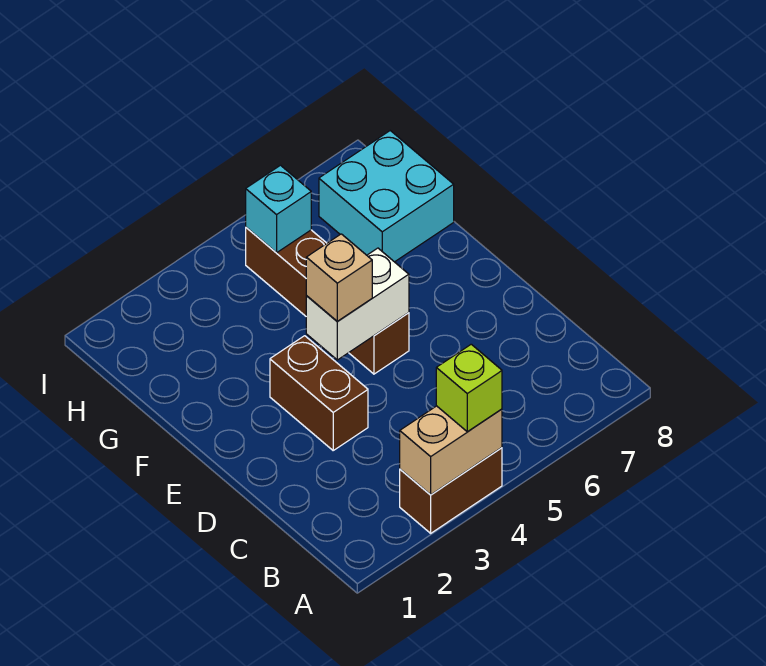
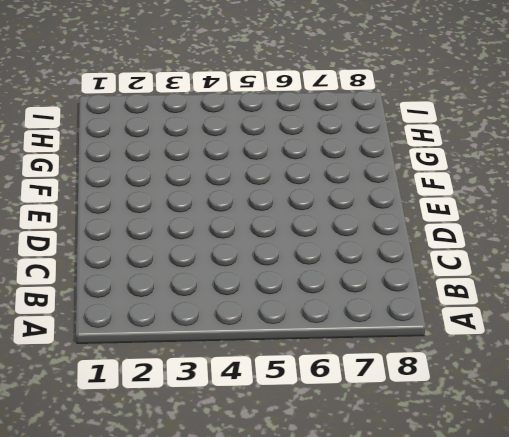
none -> brown brick A3:A4 level 1
none -> brown brick D3:E3 level 1

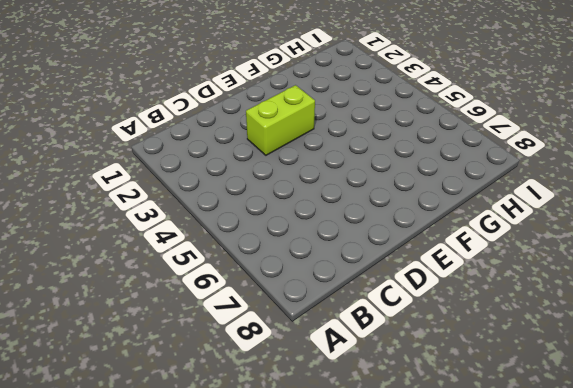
lime brick D3:E3 level 1 -> brown brick D3:E3 level 1
none -> brown brick A3:A4 level 1
none -> brown brick E5:H5 level 1

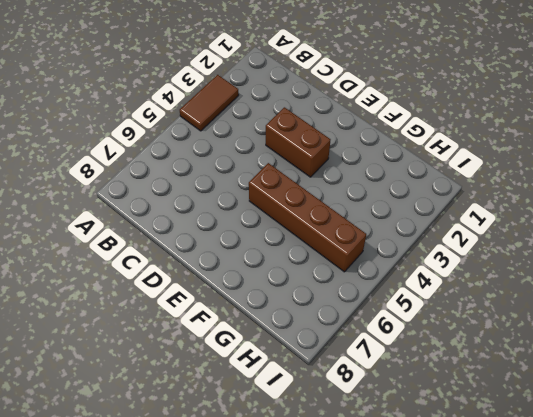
brown tile A3:A4 level 1 -> brown brick A3:A4 level 1
none -> cyan brick G7:H8 level 1
none -> tan brick A3:A4 level 2

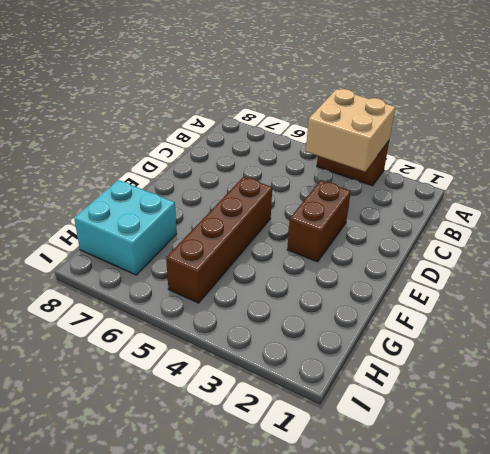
tan brick A3:B4 level 2 -> tan brick A3:A4 level 2
none -> white brick E4:E5 level 2
none -> cyan brick H5 level 2

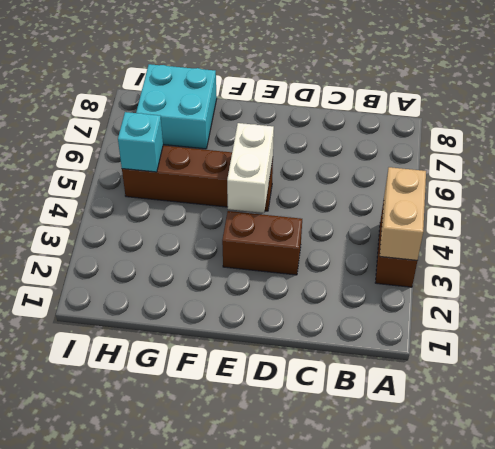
none -> lime brick A4 level 3
none -> tan brick E4 level 3

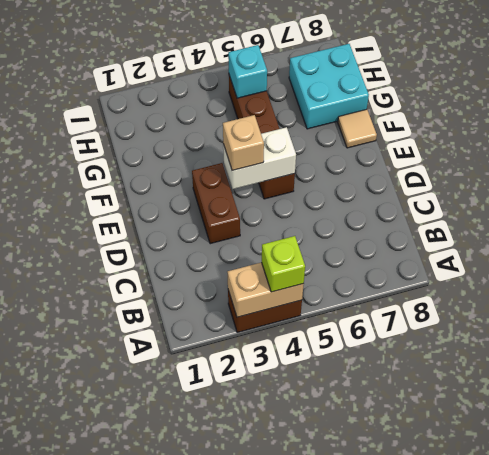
tan tile F8 level 1 -> none

